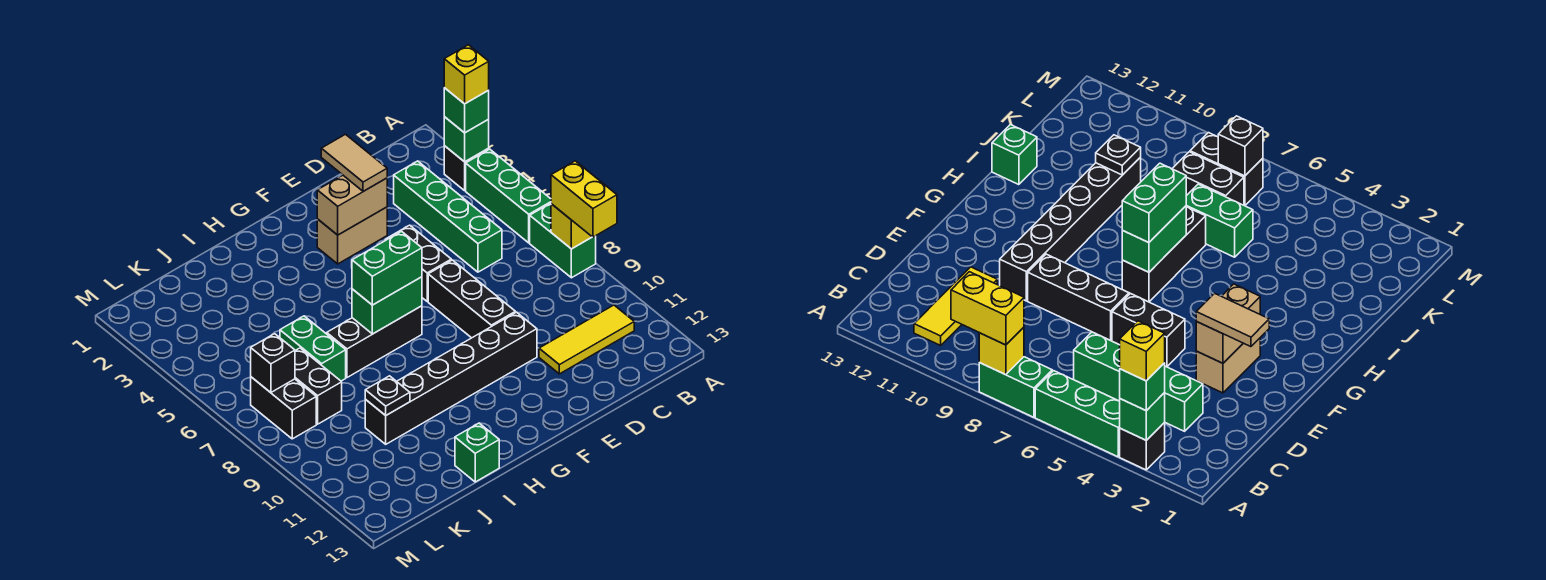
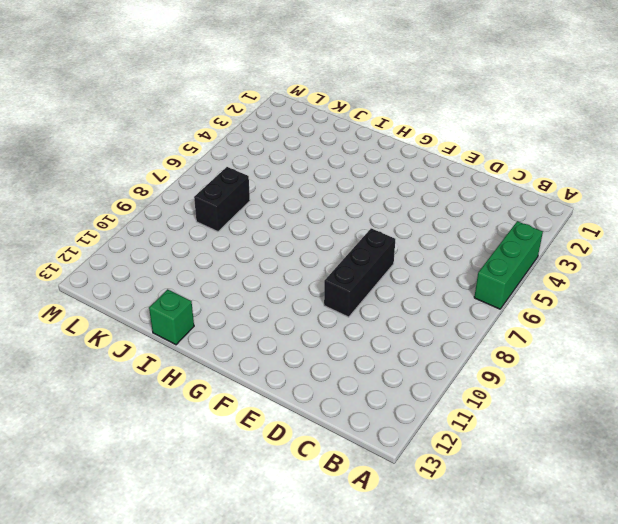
none -> black brick A3 level 1
none -> green brick A7:A8 level 1
none -> yellow tile B11:D11 level 1

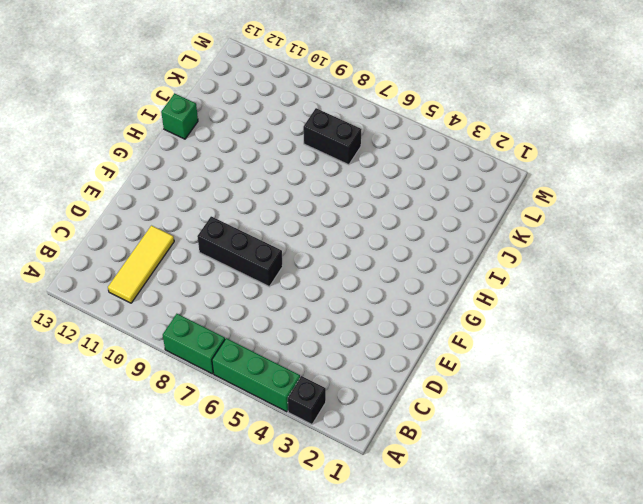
none -> green brick C3:C6 level 1
none -> tan brick E3:F3 level 1
none -> black brick E5:E6 level 1

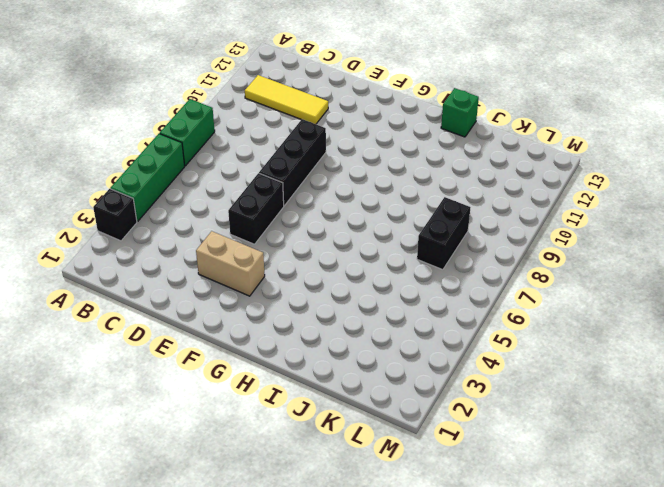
none -> green brick C3:C6 level 1
none -> black brick E10:J10 level 1
none -> black brick G7:I7 level 1

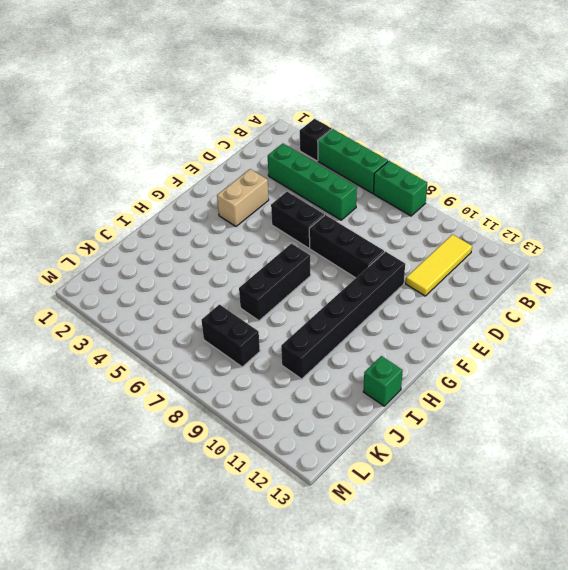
none -> green brick J6:J7 level 1
none -> black brick L7:L8 level 1
none -> green brick A3 level 2

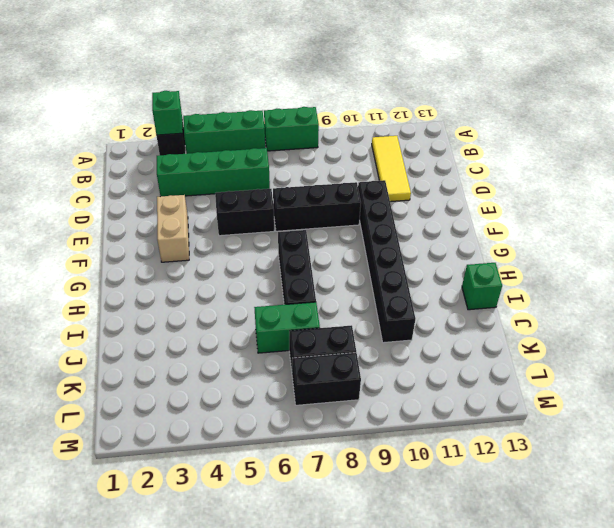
none -> yellow brick A8 level 2
none -> tan brick E3:F3 level 2
none -> green brick G7:H7 level 2

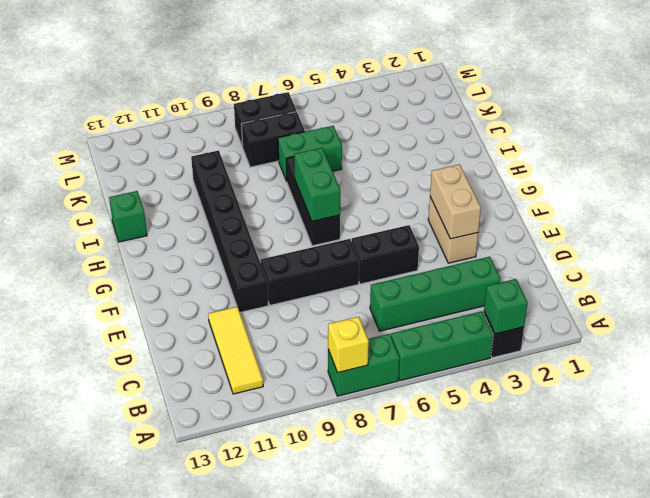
none -> black plate J10 level 2
none -> black brick L7 level 2
none -> green brick A3 level 3

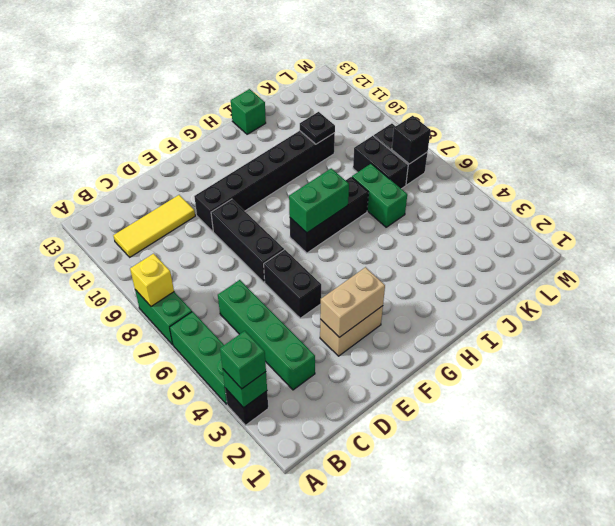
none -> yellow brick A8:A9 level 3
none -> tan tile E2:E3 level 3
none -> green brick G7:H7 level 3

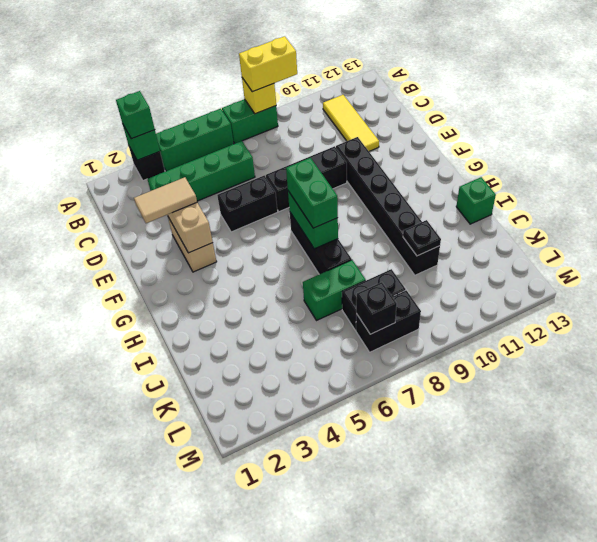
none -> yellow brick A3 level 4

